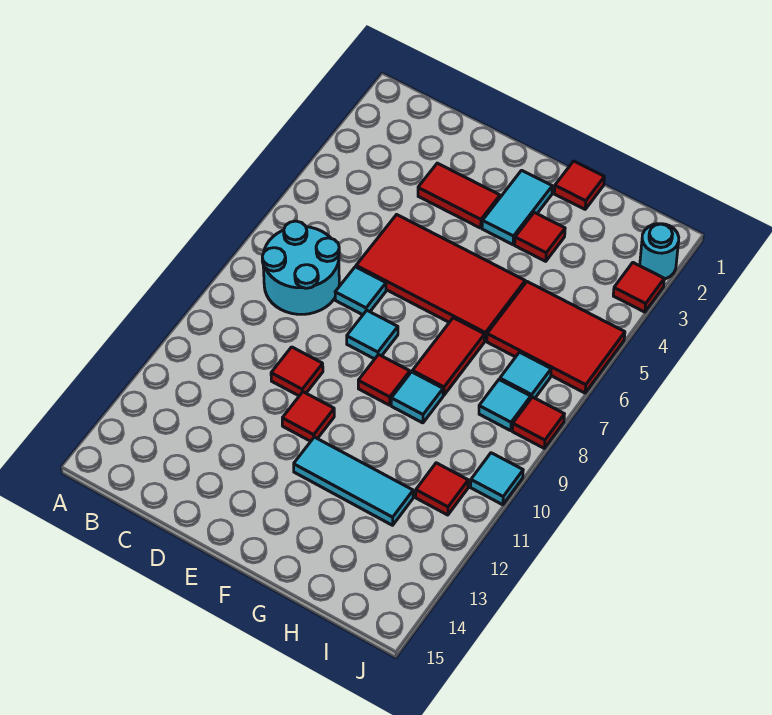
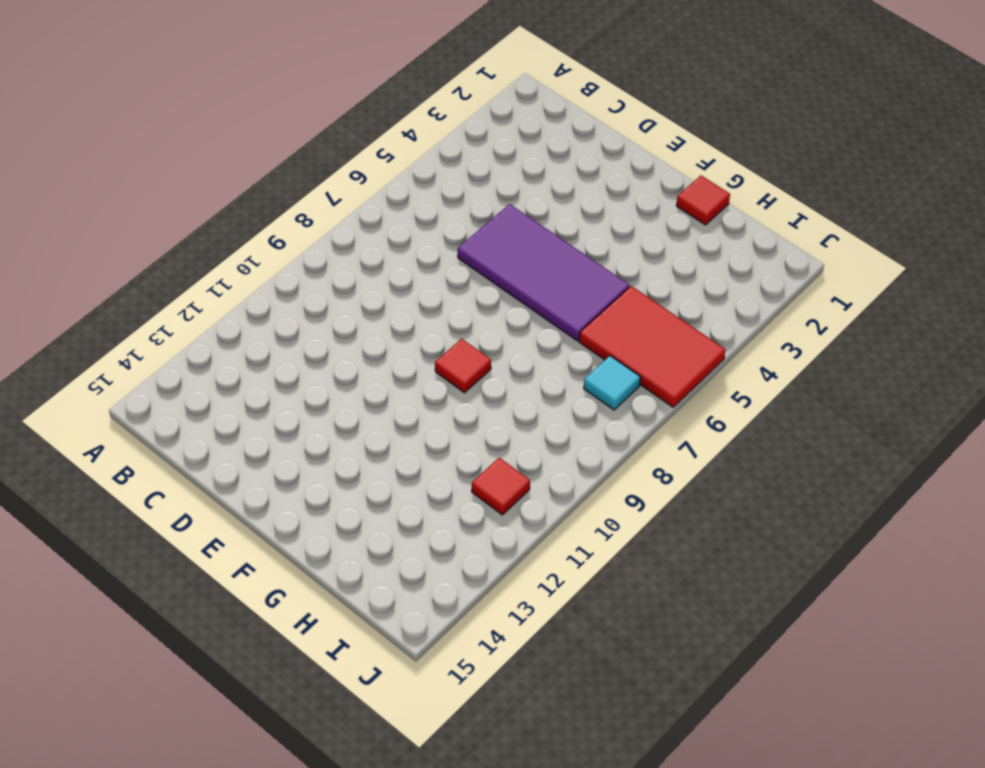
purple tile D5:G6 level 1 -> red tile D5:G6 level 1
none -> cyan round brick B7:C8 level 1
none -> red tile D3:E3 level 1
none -> cyan tile D7 level 1

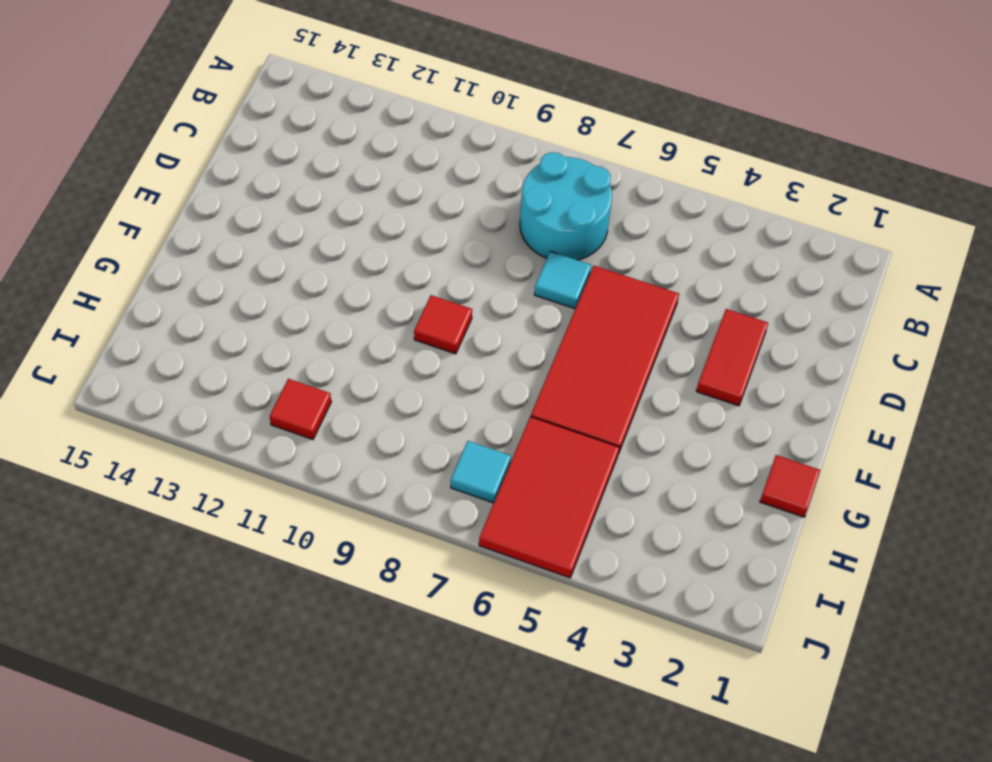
none -> red tile D10 level 1
none -> cyan tile E8 level 1
none -> red tile E11 level 1

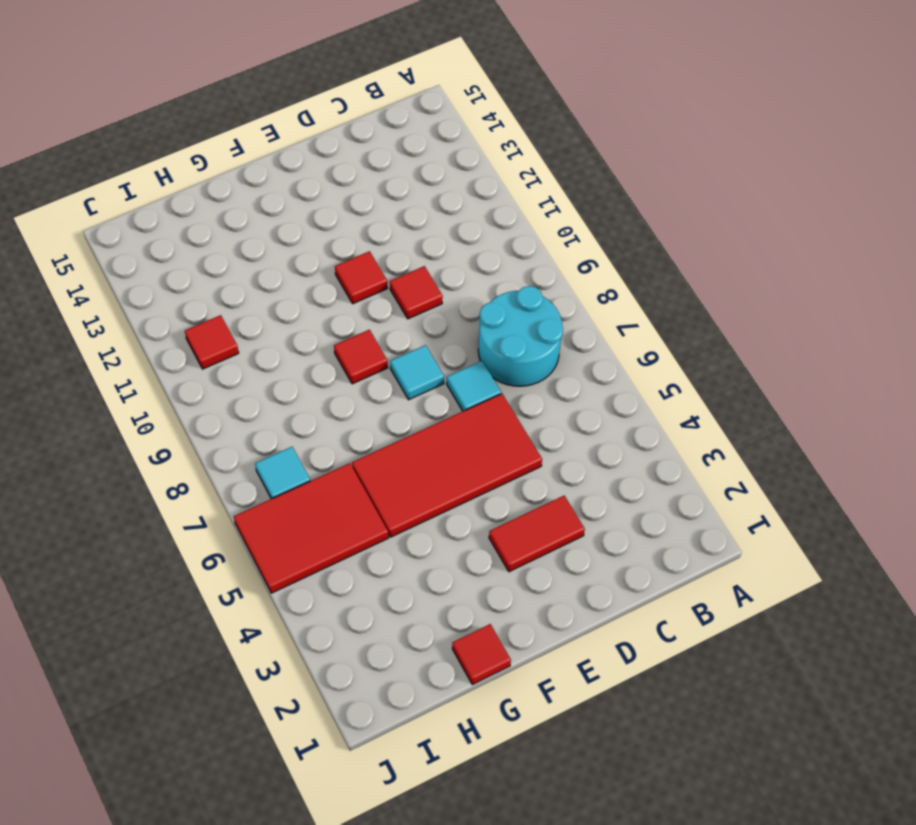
none -> cyan tile F2:F3 level 1
none -> cyan tile F12:H12 level 1
none -> red tile G3 level 1

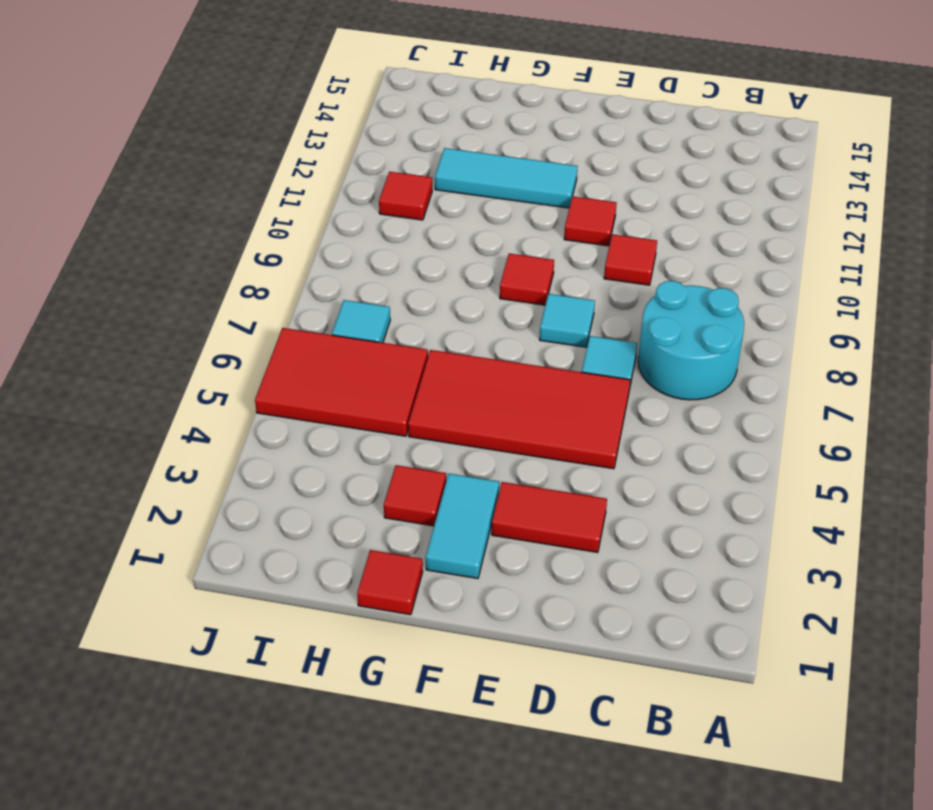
none -> red tile G7:G8 level 1
none -> cyan tile G9 level 1
none -> cyan tile I8 level 1

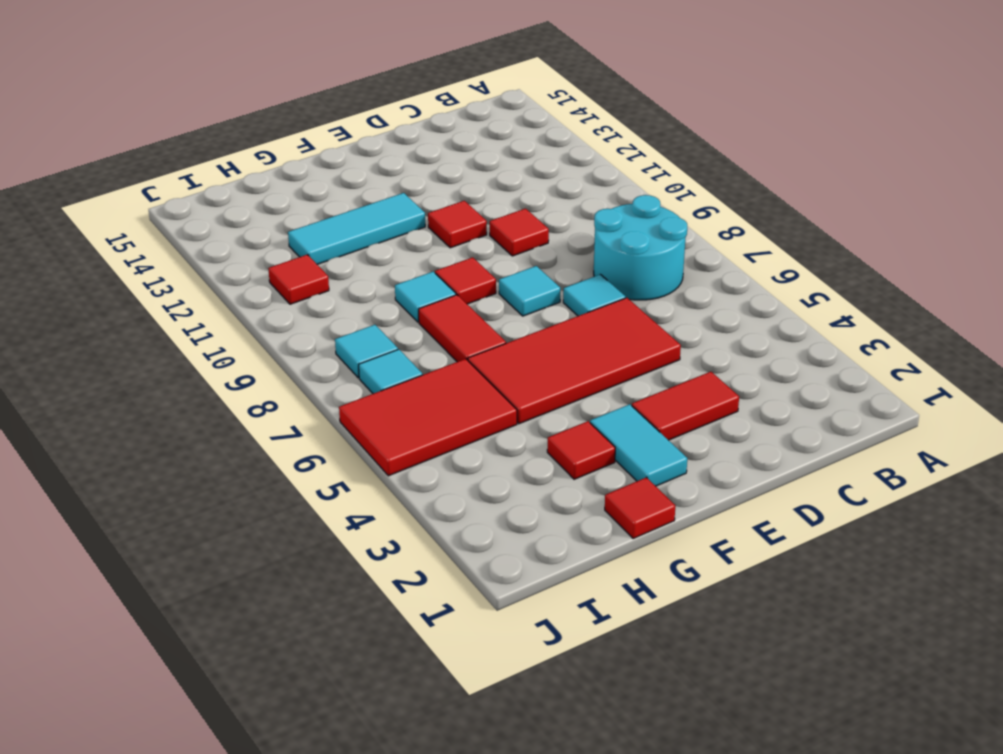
none -> cyan round brick J2 level 1
none -> red tile J3 level 1
none -> red tile J8 level 1

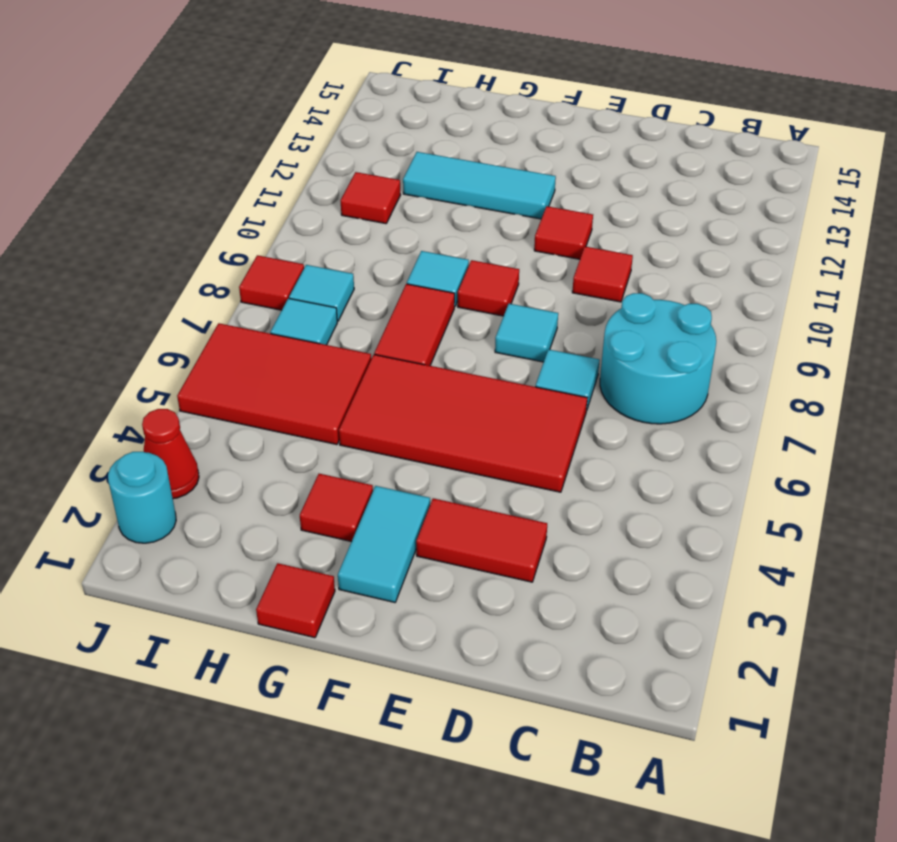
red cone J3 level 1 -> red tile J3 level 1
none -> cyan tile J10 level 1

